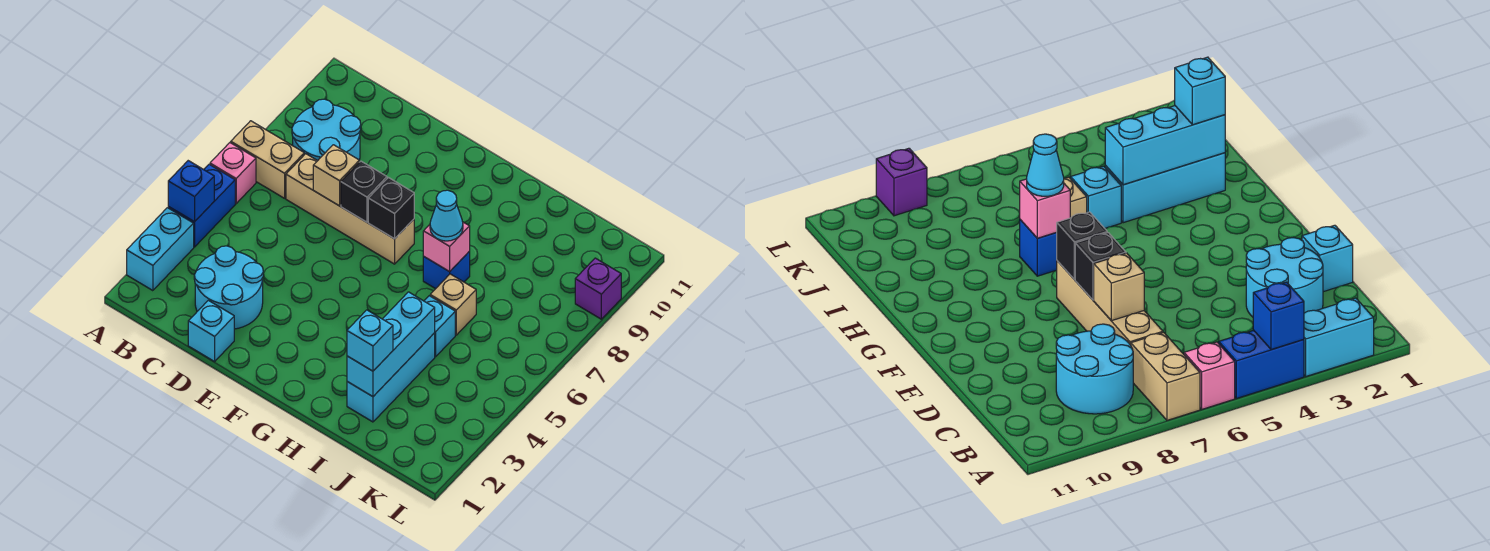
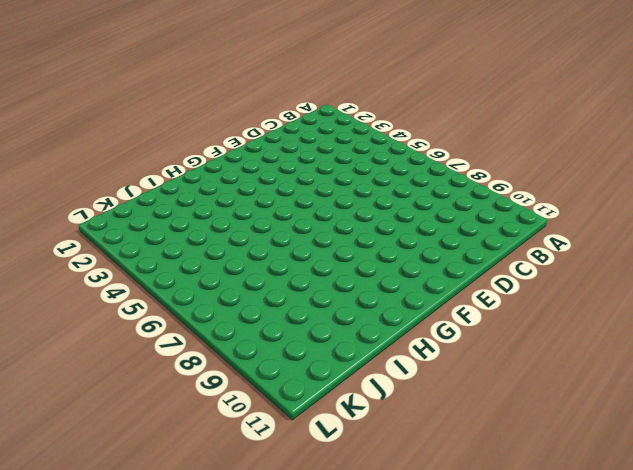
none -> cyan brick A2:A3 level 1
none -> blue brick A4:A5 level 1
none -> pink brick A6 level 1

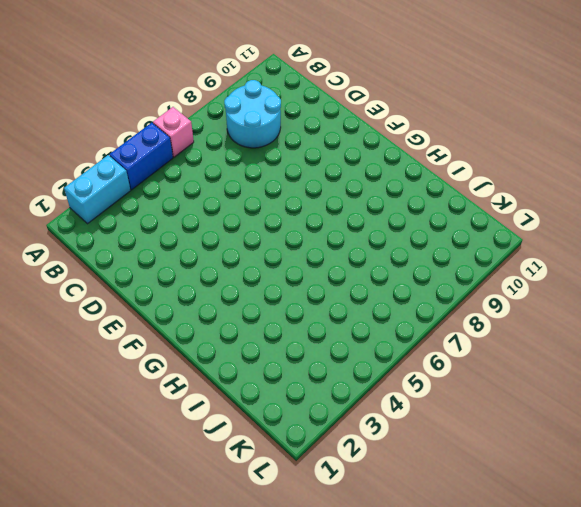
none -> tan brick A7:B7 level 1
none -> cyan round brick C2:D3 level 1
none -> tan brick C7:F7 level 1

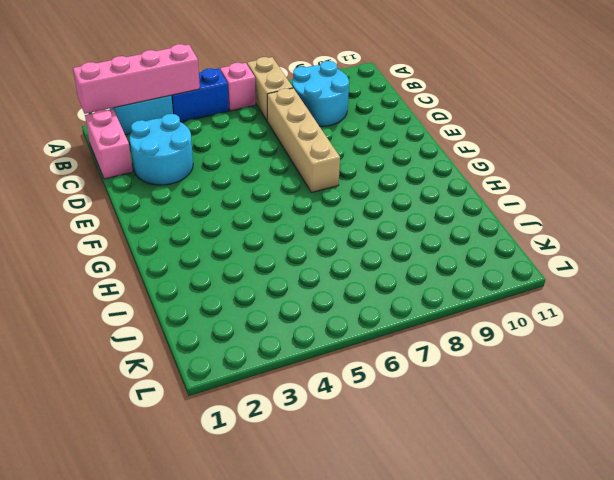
pink brick A1:A4 level 2 -> blue brick A4 level 2
pink brick B1:C1 level 1 -> none
none -> cyan brick D1 level 1
none -> blue brick H7 level 1
none -> cyan brick I2:I4 level 1

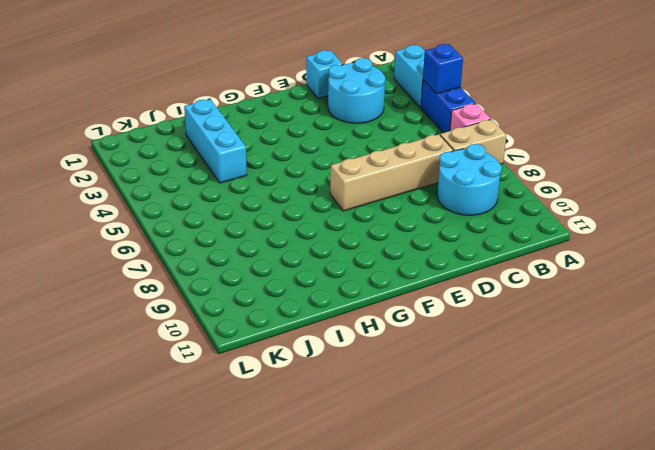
none -> blue brick H7 level 1
none -> cyan brick I5 level 1
none -> tan brick I6 level 1

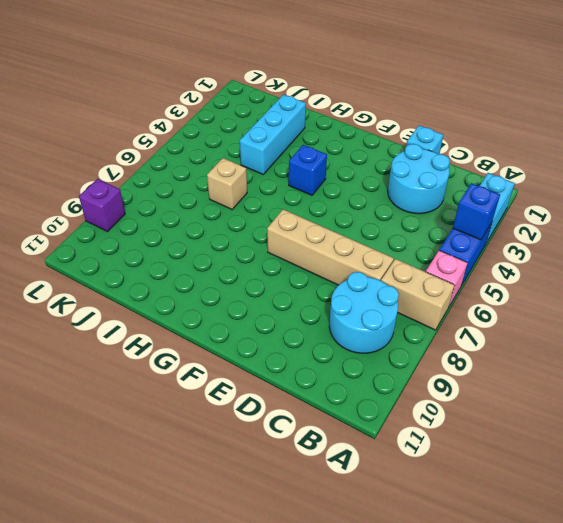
blue brick G4 level 1 -> blue brick H7 level 1
none -> cyan brick I5 level 1
none -> tan brick D7 level 2
none -> black brick E7 level 2

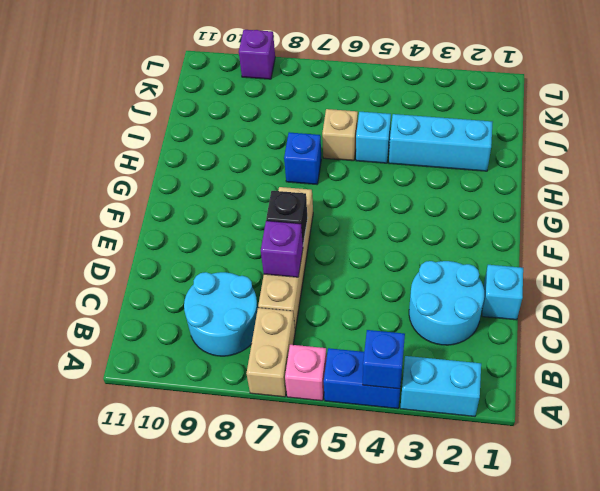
purple brick D7 level 2 -> tan brick D7 level 2
none -> black brick F7 level 2
none -> pink brick H7 level 2
none -> cyan brick I2:I4 level 2

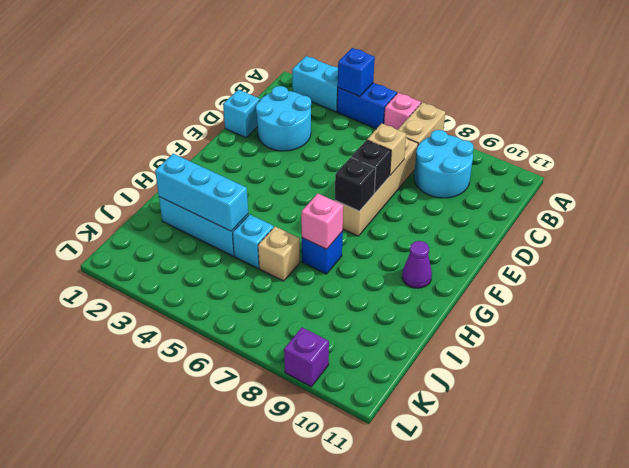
purple cone G10 level 1 -> none
none -> cyan cone H7 level 3
none -> cyan brick I2 level 3

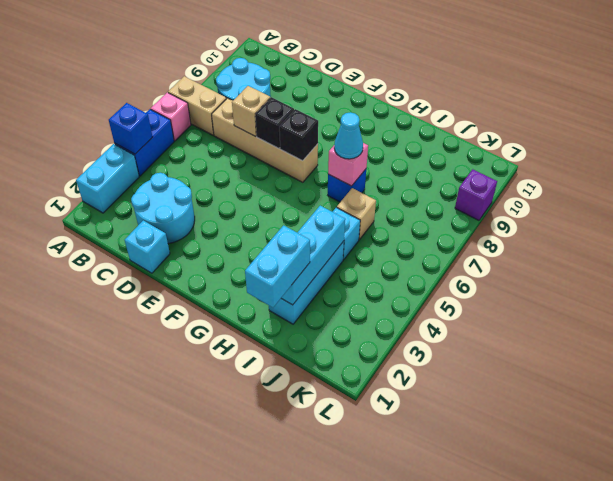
cyan brick I1:I2 level 3 -> cyan brick I2 level 3

